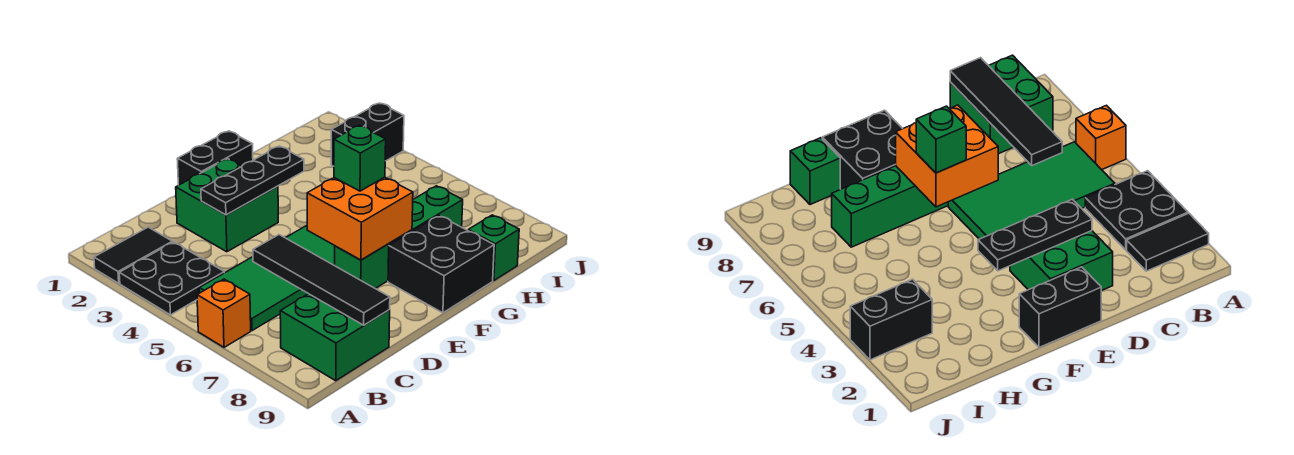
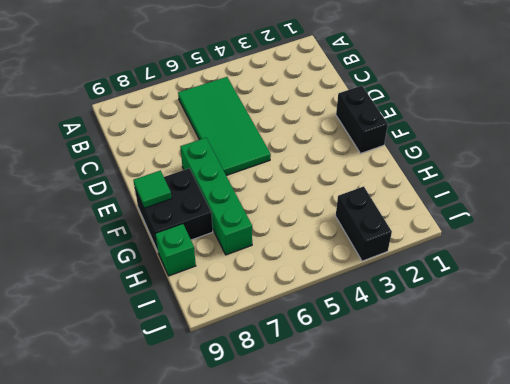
green tile F9 level 2 -> none
none -> black tile A2:B2 level 1
none -> black plate A3:B4 level 1
none -> orange brick A6 level 1

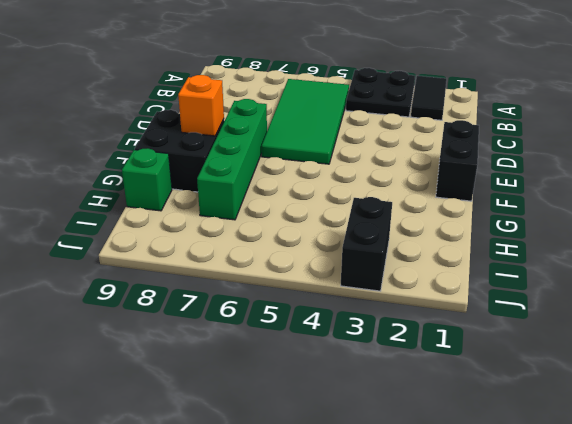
orange brick F8 level 2 -> orange brick A6 level 1
none -> green brick B8:C9 level 1
none -> green brick D2:E3 level 1
none -> black tile C6:C9 level 2

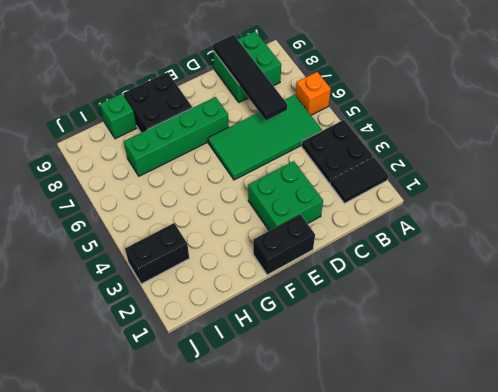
none -> black plate D3:F3 level 2
none -> orange brick E6:F7 level 2
none -> green brick F6 level 3

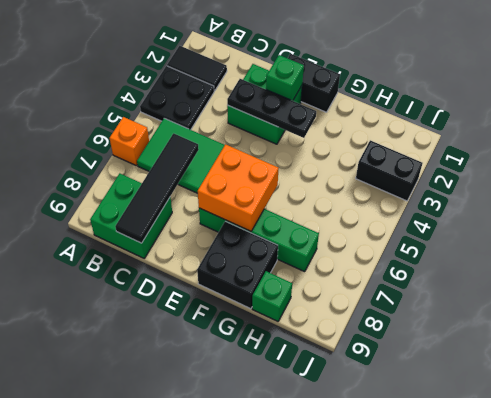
green brick E2 level 2 -> green brick F6 level 3

